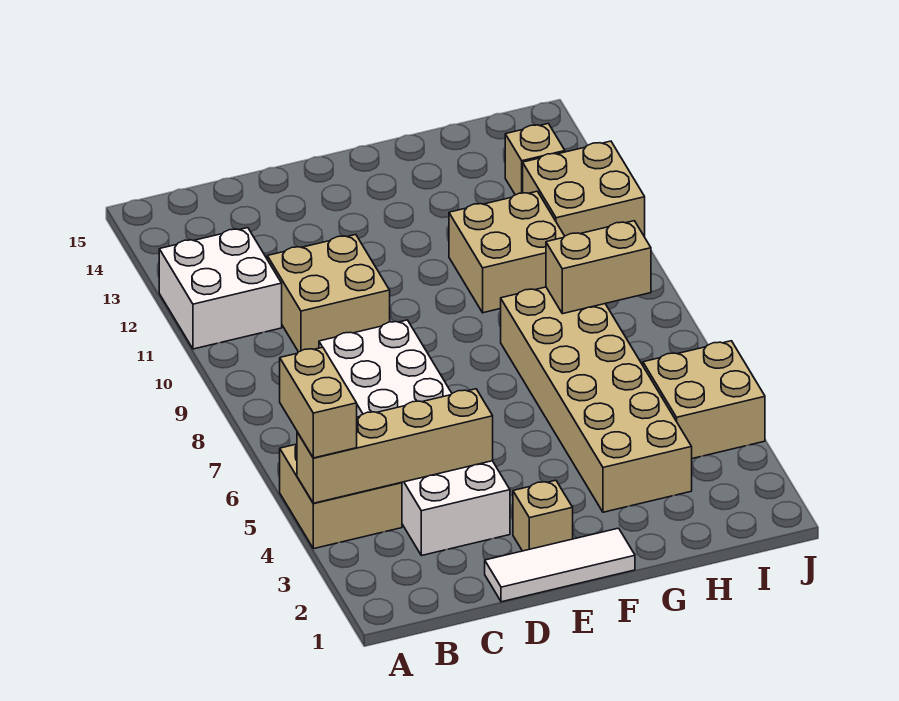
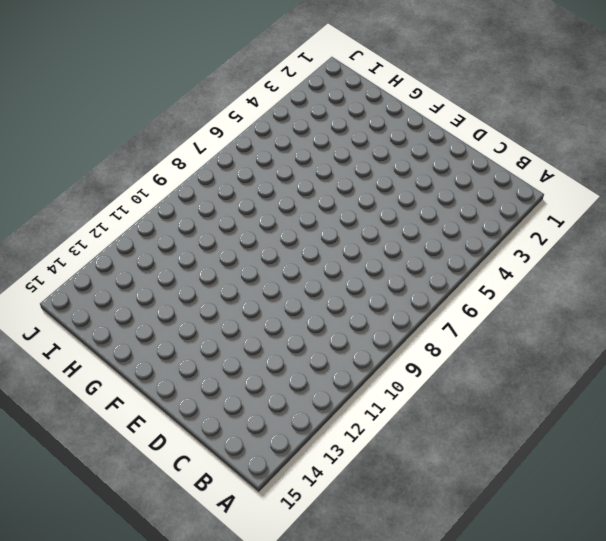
none -> tan brick A4:B5 level 1
none -> white brick A11:B12 level 1
none -> white brick C3:D8 level 1

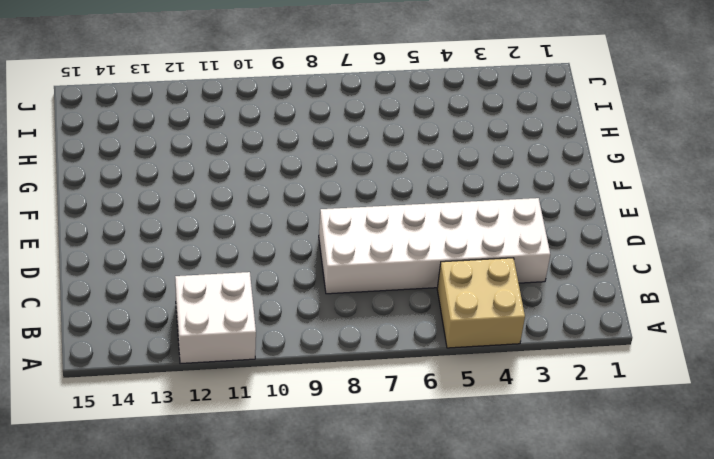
none -> tan brick C10:D11 level 1
none -> white tile D1:F1 level 1
none -> tan brick E2 level 1

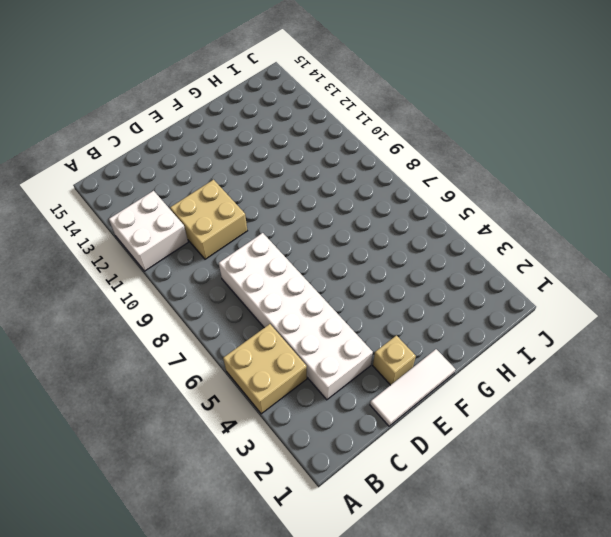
none -> tan brick G3:H8 level 1
none -> tan brick G10:H11 level 1
none -> tan brick I4:J5 level 1

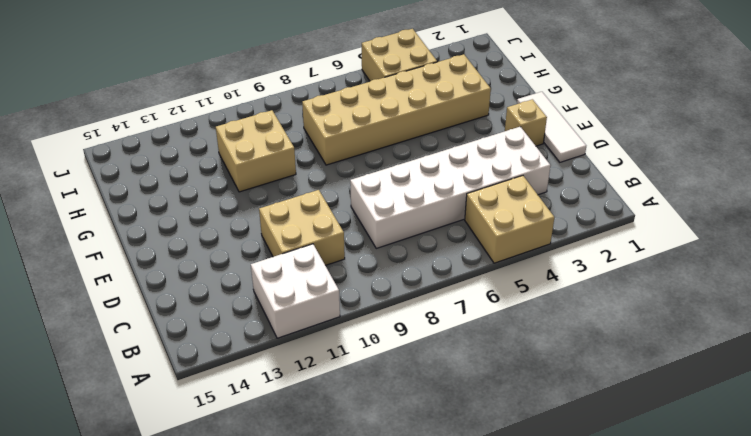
none -> tan brick I11:J12 level 1
none -> tan brick I13 level 1
none -> tan brick A4:D4 level 2

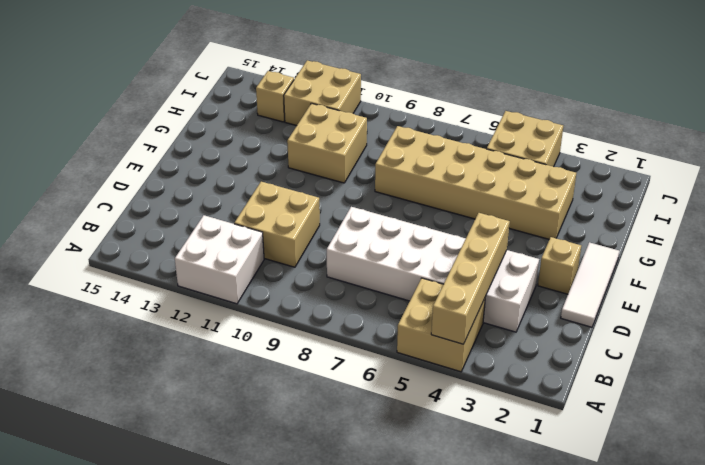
none -> tan brick H8:I8 level 2
none -> tan brick A4:A5 level 3

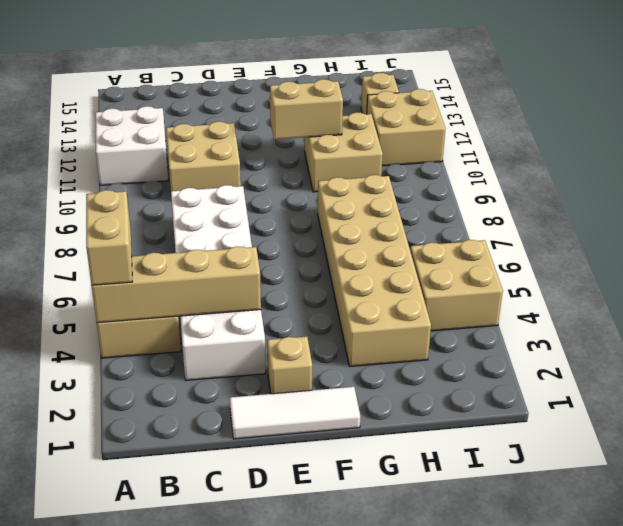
tan brick F11:G11 level 2 -> tan brick H8:I8 level 2

